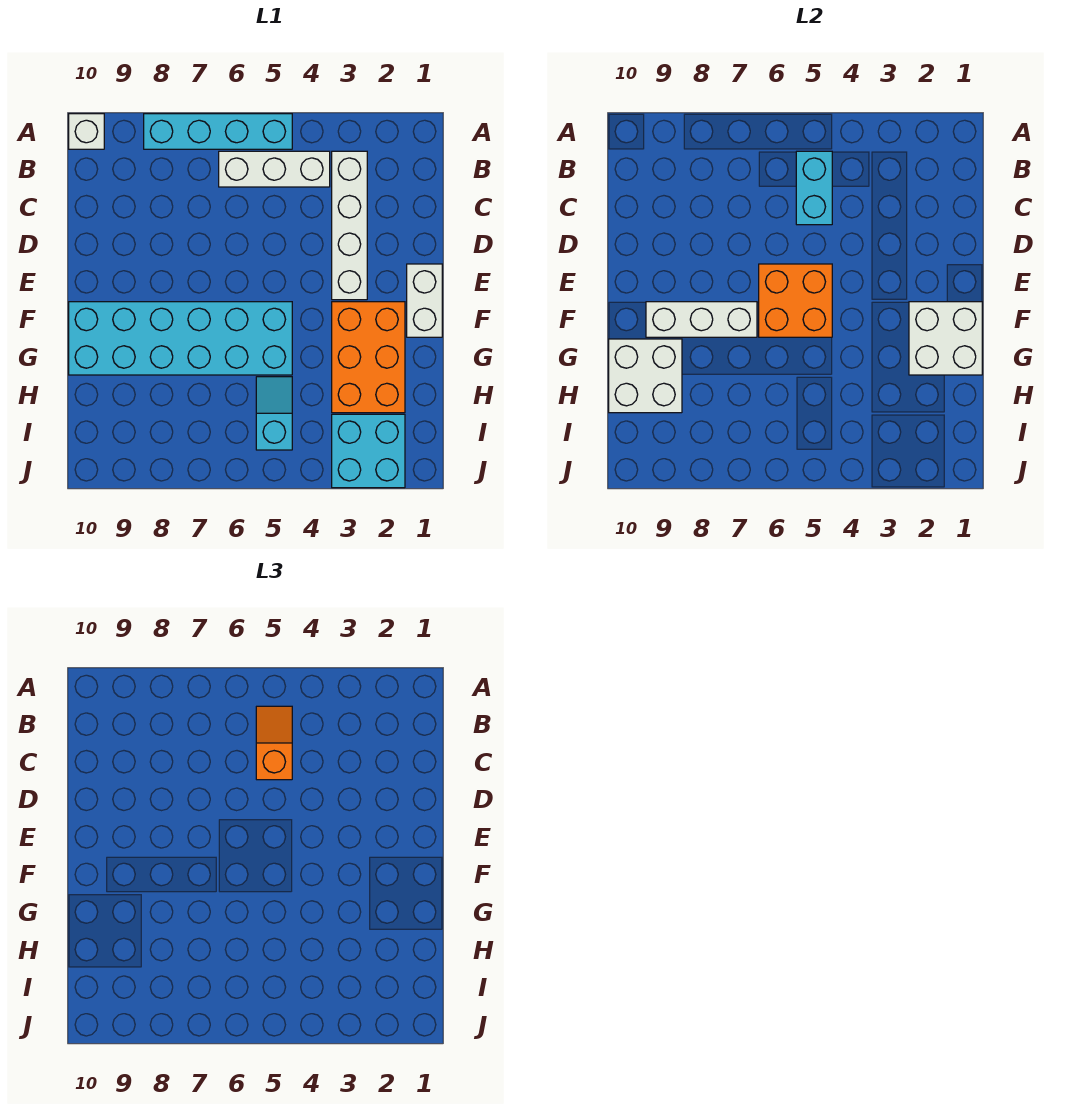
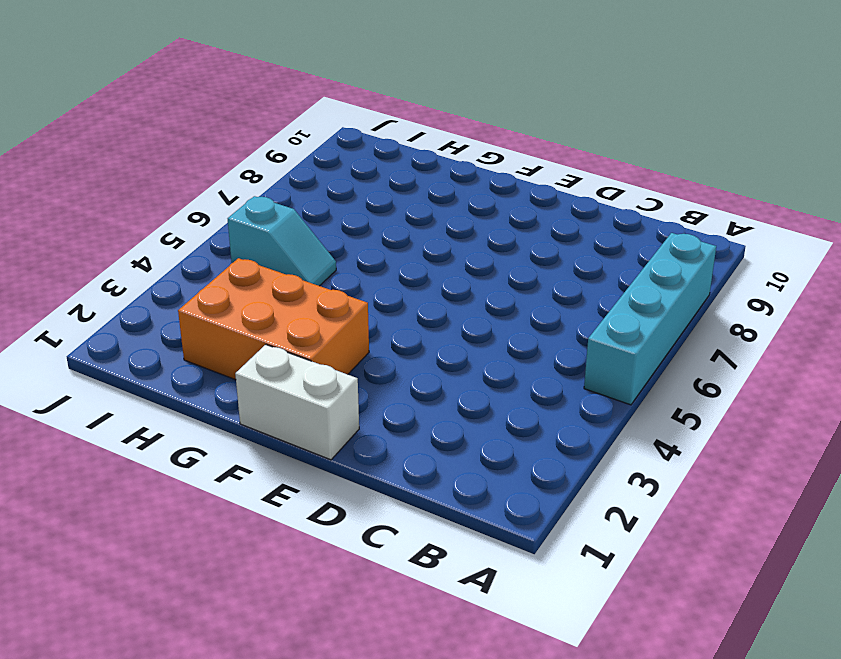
none -> white brick A10 level 1
none -> white brick B3:E3 level 1
none -> white brick B4:B6 level 1

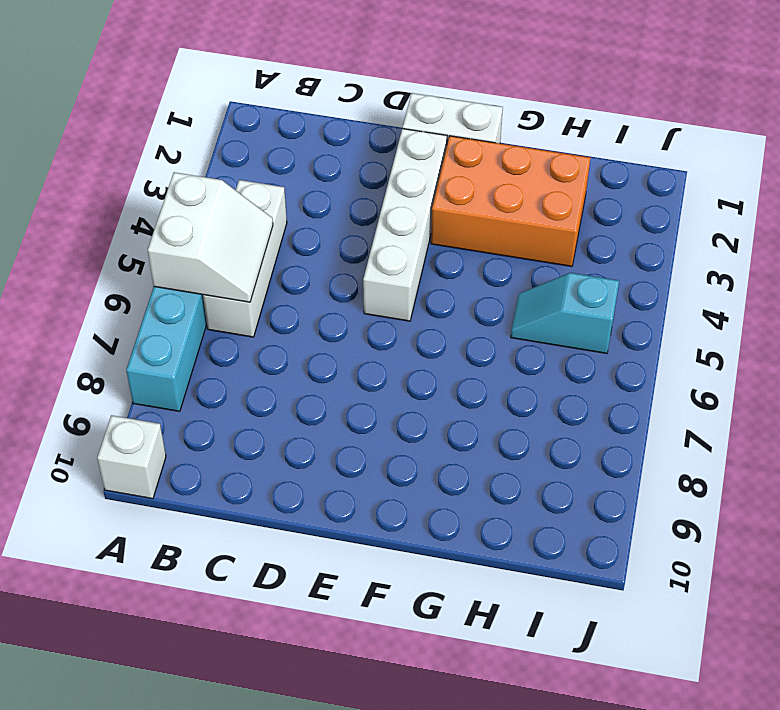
white slope A5:B6 level 2 top A -> cyan brick B5:C5 level 2
white brick E2:E5 level 1 -> white brick B3:E3 level 1
none -> cyan brick F5:G10 level 1
none -> cyan brick I2:J3 level 1
none -> orange brick E5:F6 level 2

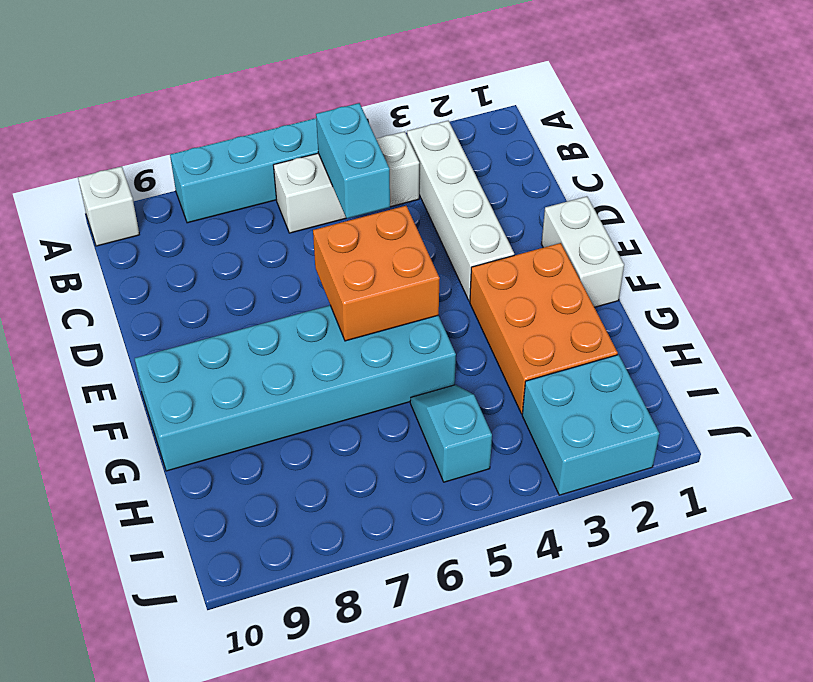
none -> white brick F1:G2 level 2
none -> white brick F7:F9 level 2
none -> white brick G9:H10 level 2

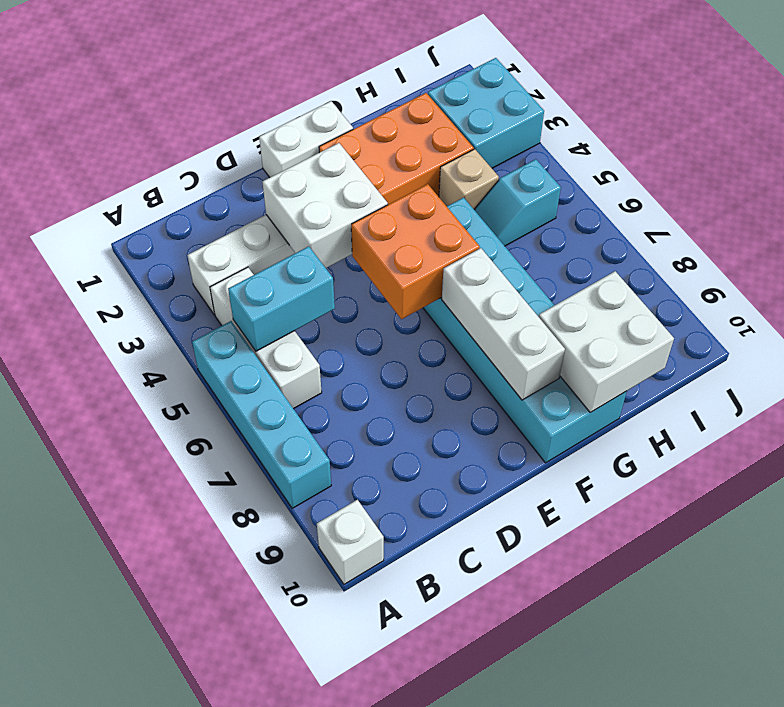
white brick D3:E4 level 2 -> white brick F1:G2 level 2
tan brick H4 level 1 -> none
none -> orange slope B5:C5 level 3 top C

